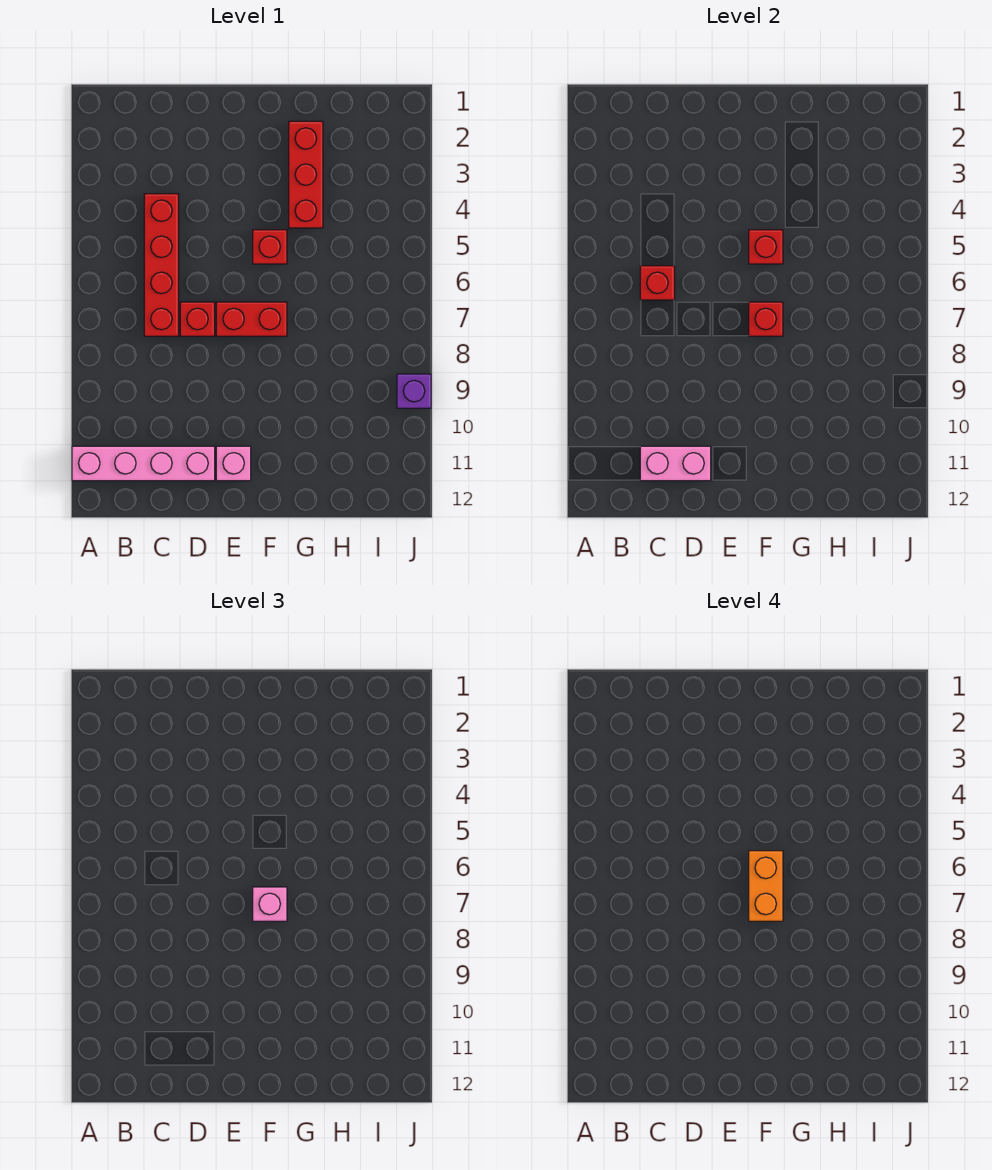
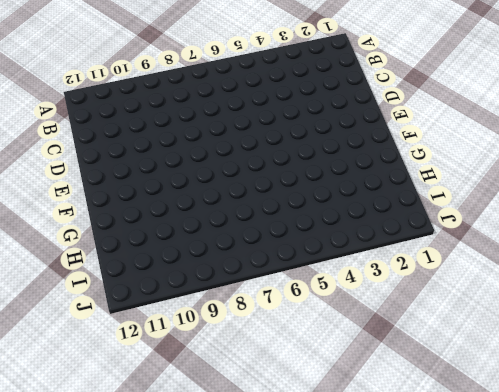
none -> pink brick A11:D11 level 1
none -> red brick C4:C7 level 1
none -> red brick D7 level 1

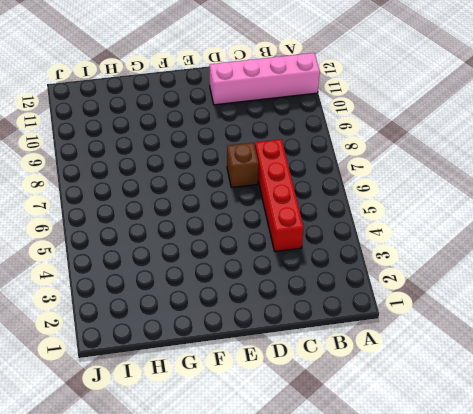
brown brick D7 level 1 -> red brick D7 level 1
none -> red brick E7:F7 level 1
none -> pink brick E11 level 1
none -> red brick F5 level 1

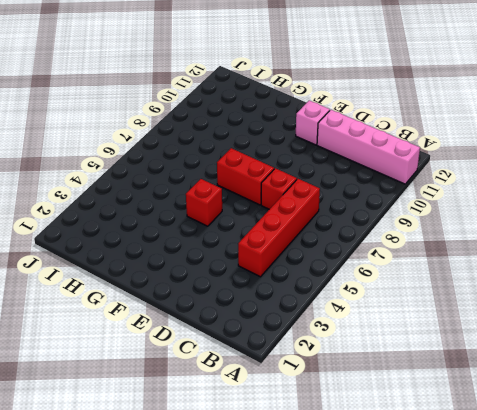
none -> red brick G2:G4 level 1
none -> purple brick J9 level 1
none -> red brick C6 level 2

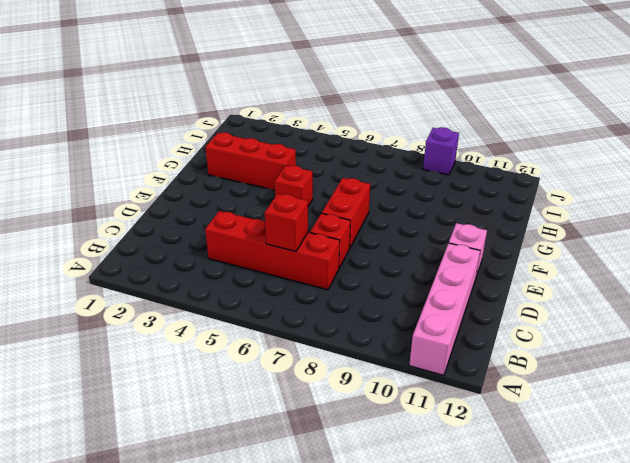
none -> pink brick C11:D11 level 2
none -> red brick F5 level 2
none -> red brick F7 level 2

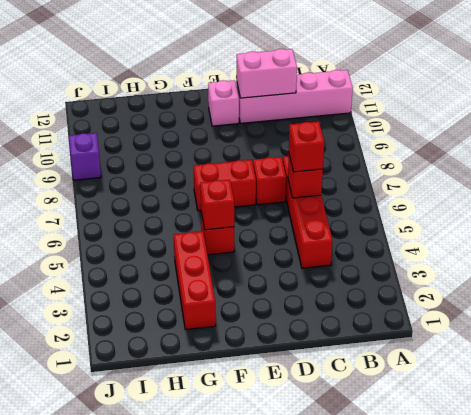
red brick C6 level 3 -> red brick F7 level 2
none -> pink brick F7 level 3
none -> orange brick F6:F7 level 4

